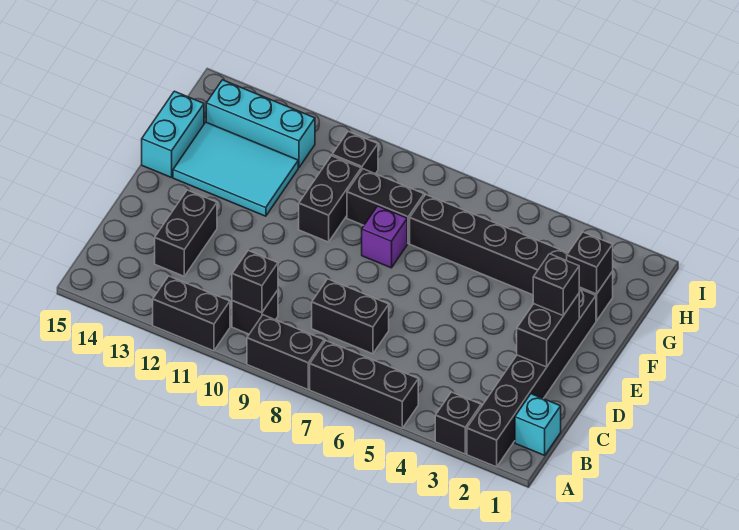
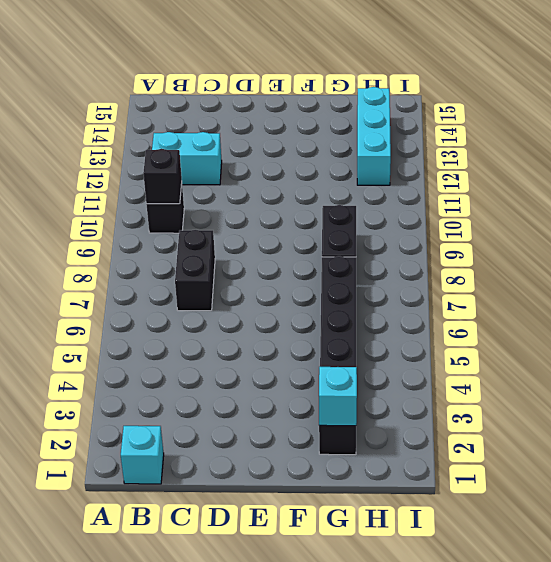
cyan brick B12:C12 level 1 -> cyan brick F15:G15 level 1
cyan brick G2 level 2 -> black brick G2 level 2
none -> black brick A2:F2 level 1
none -> black brick A3 level 1
none -> black brick A5:A7 level 1

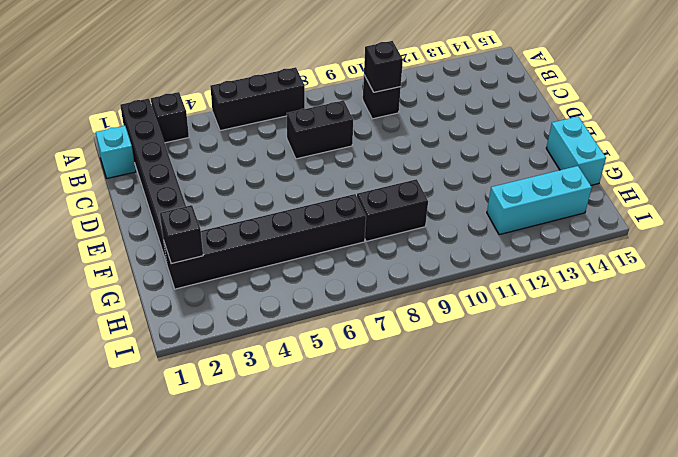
none -> black brick A8:A9 level 1
none -> black brick A11:A12 level 1
none -> black brick C13:D13 level 1

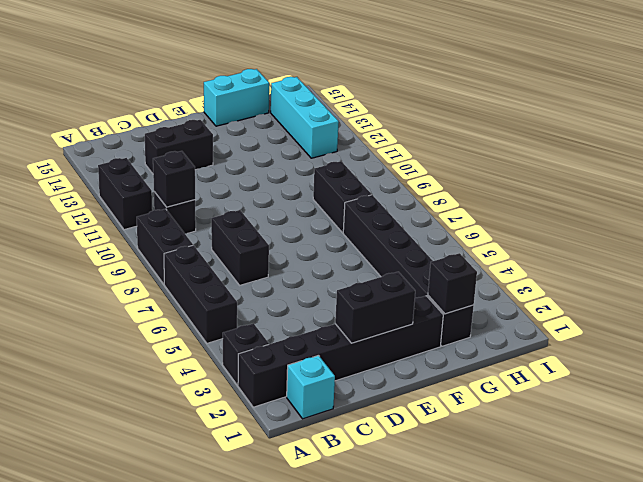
none -> purple brick F8 level 1
none -> black brick F10:G10 level 1
none -> cyan tile F12:G14 level 1

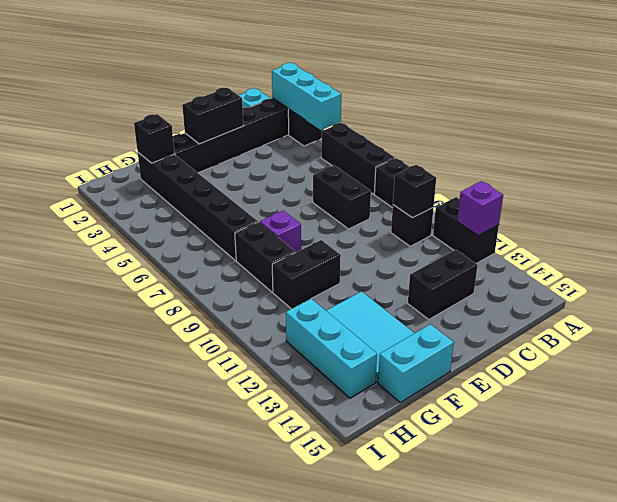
cyan brick A2:A4 level 2 -> none
purple brick A12 level 2 -> none
none -> black brick H10 level 1
none -> black brick E2 level 3

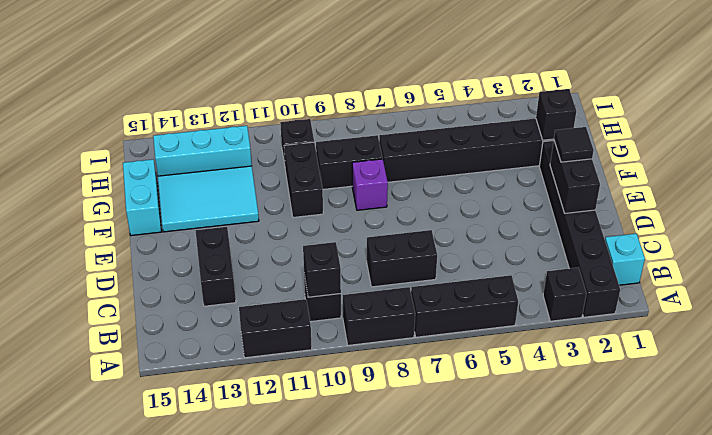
black tile E2 level 3 -> black brick E2 level 3

